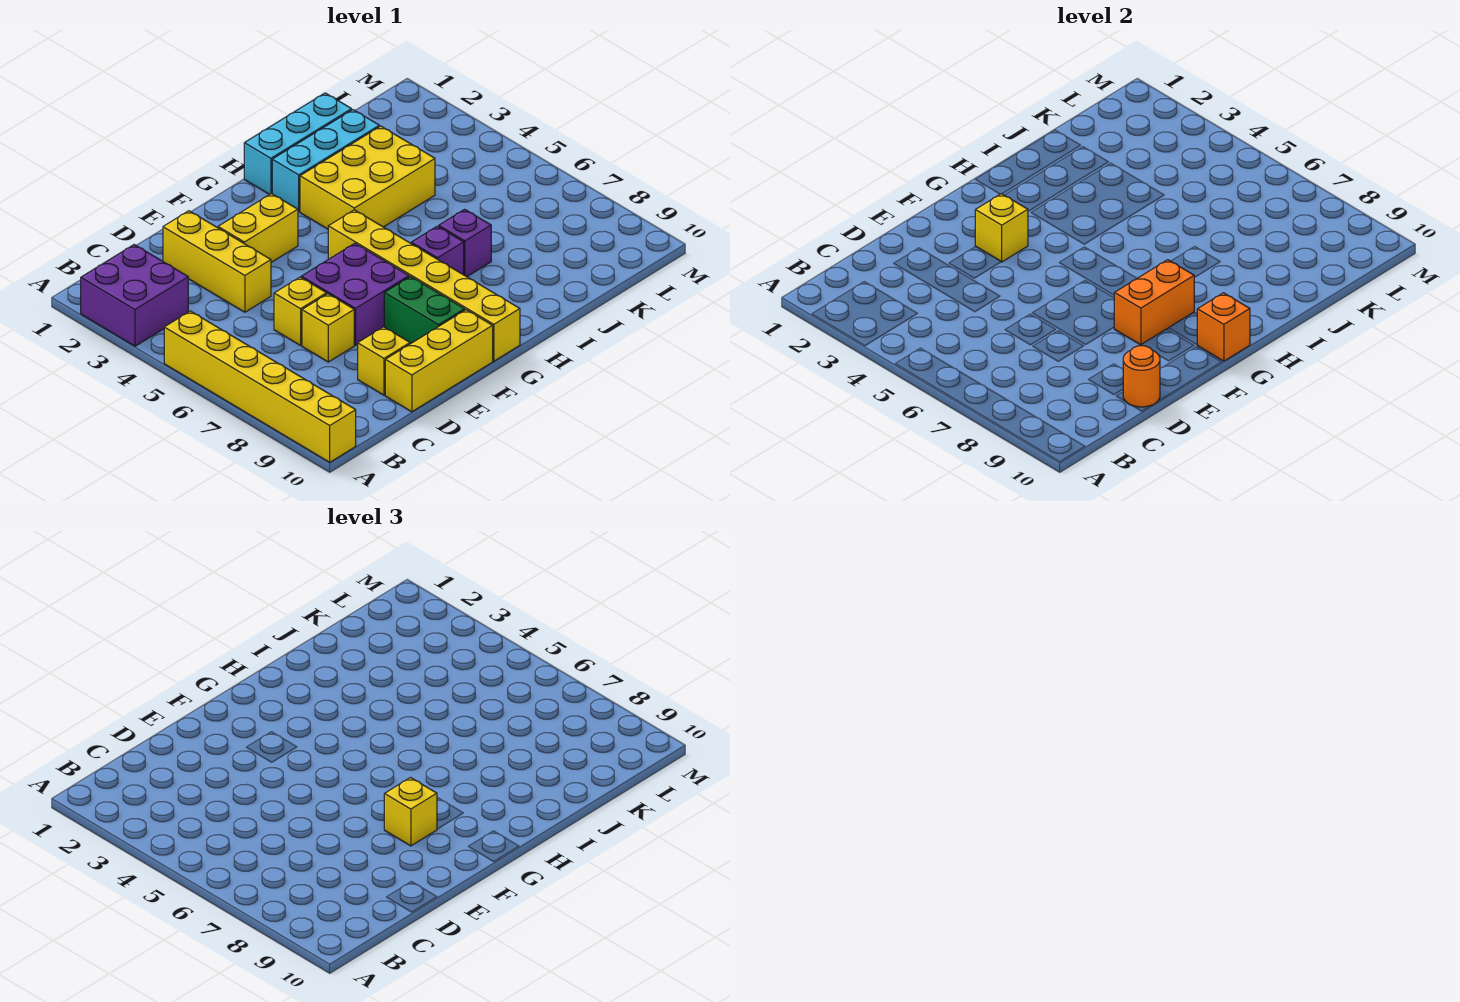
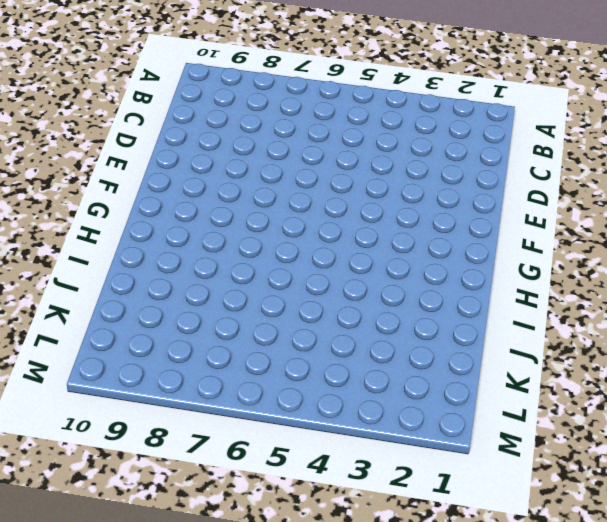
none -> purple brick A2:B3 level 1
none -> yellow brick A5:A10 level 1
none -> yellow brick D2:D4 level 1

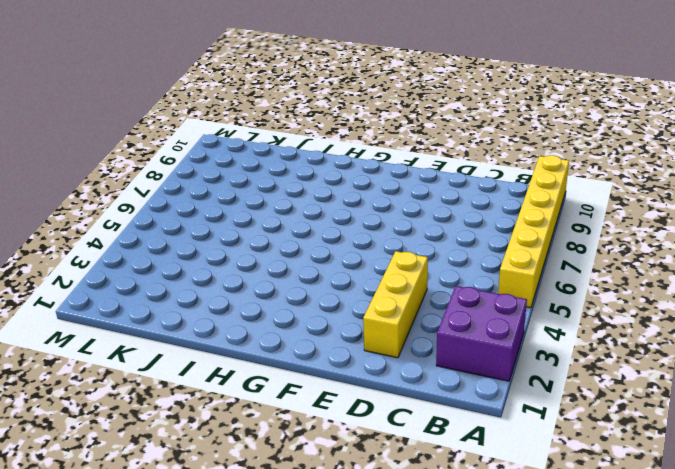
none -> yellow brick D6 level 1
none -> yellow brick D7 level 1
none -> yellow brick D9 level 1

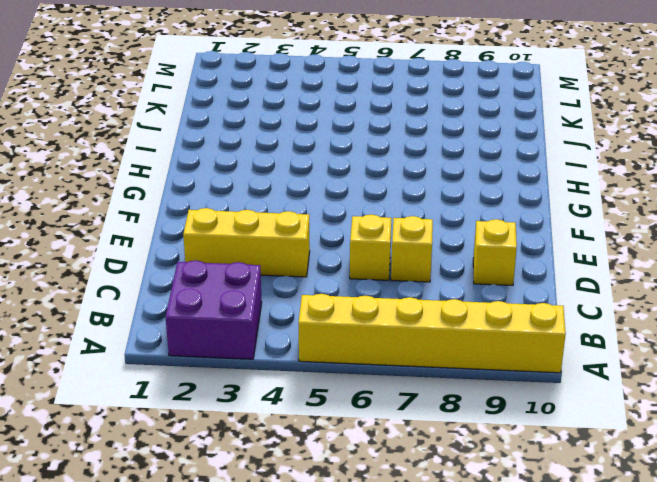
none -> yellow brick D10:F10 level 1
none -> yellow brick E3:F3 level 1
none -> purple brick E6:F7 level 1

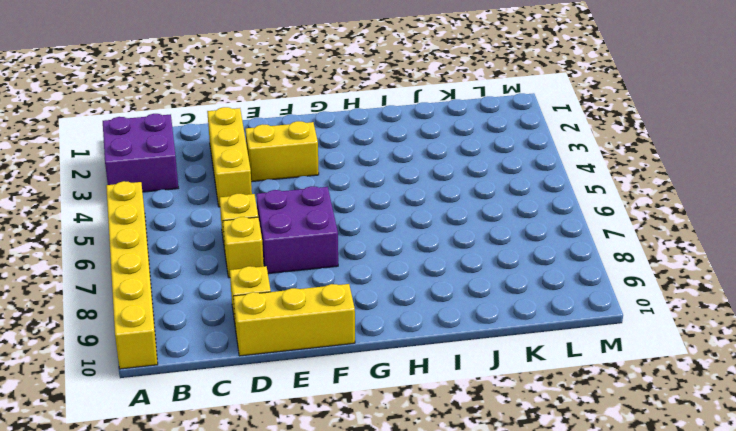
none -> green brick F8:F9 level 1
none -> yellow brick G5:G10 level 1
none -> cyan brick H1:J1 level 1

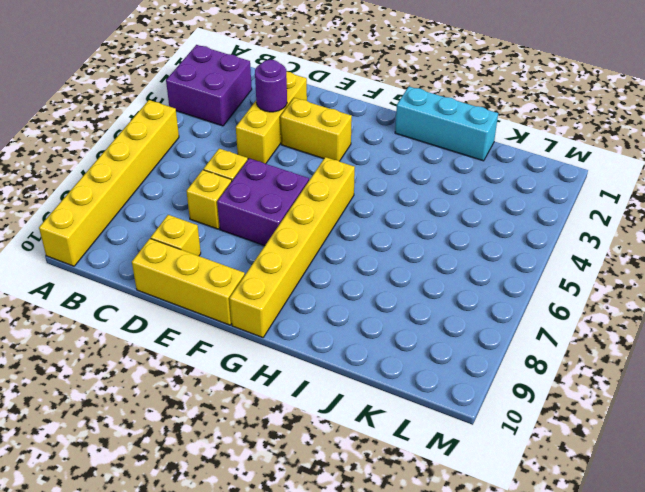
purple round brick D3 level 2 -> none
none -> green brick F8:F9 level 1
none -> cyan brick H2:J2 level 1
none -> yellow brick H3:J4 level 1

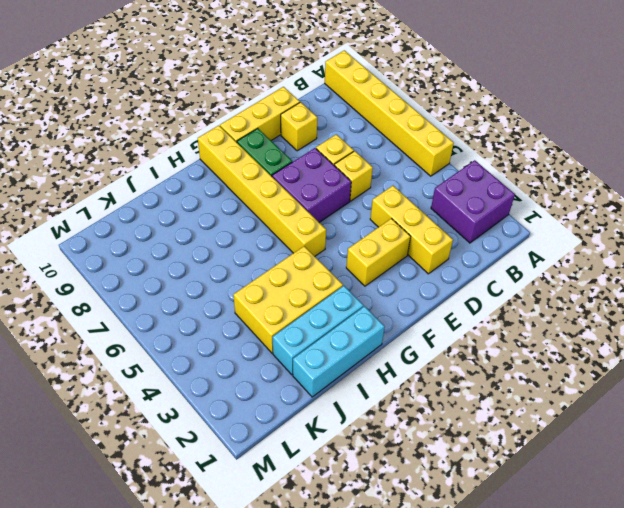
none -> purple brick H7 level 1
none -> purple brick I7 level 1
none -> orange round brick D10 level 2

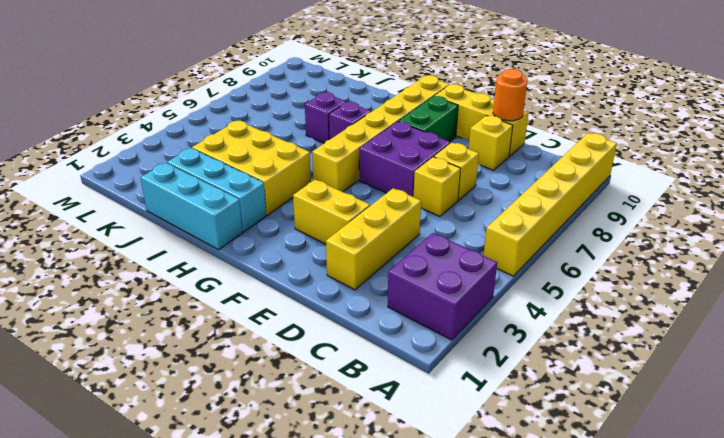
none -> yellow brick F3 level 2
none -> orange brick F8:G8 level 2
none -> orange brick G10 level 2

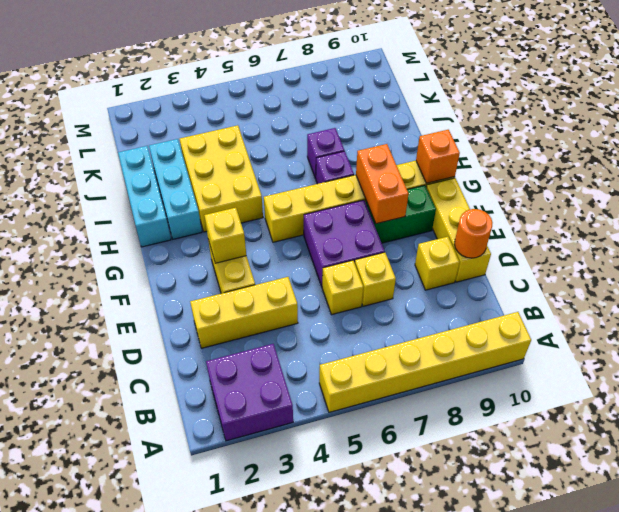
none -> yellow brick F8 level 3

